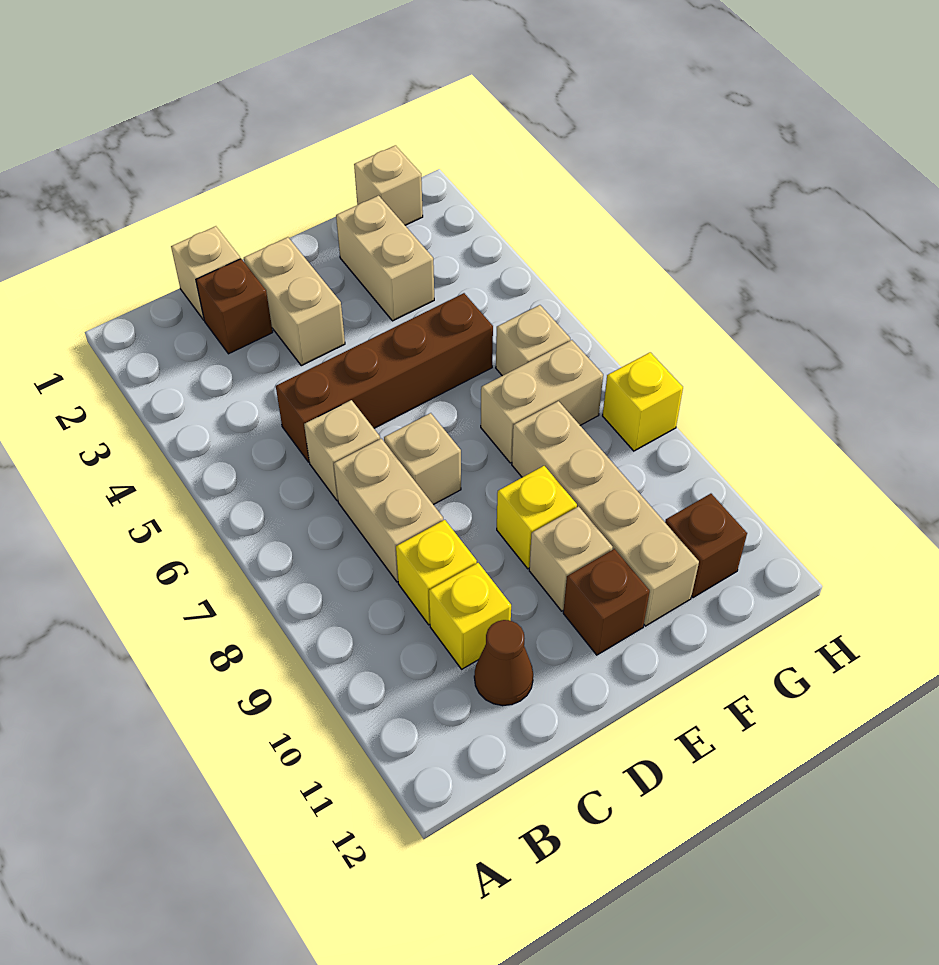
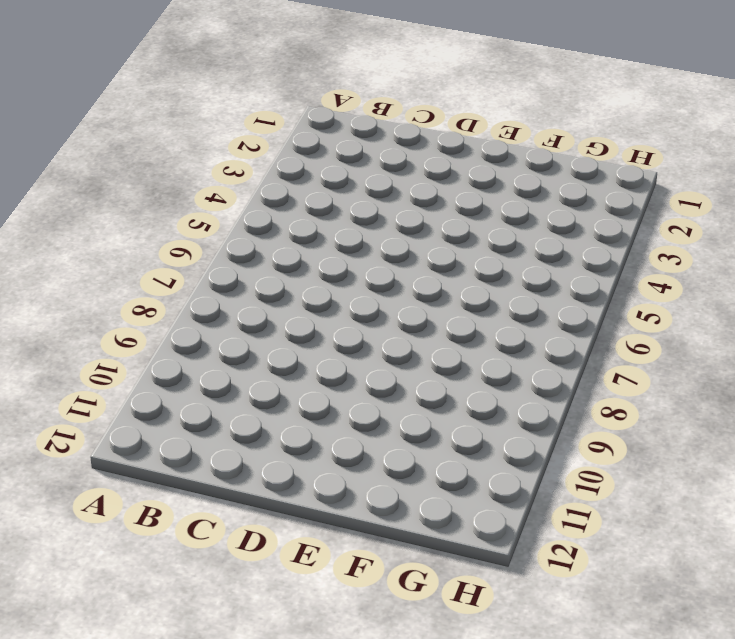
none -> tan brick C1 level 1
none -> brown brick C2 level 1
none -> brown brick C5:F5 level 1

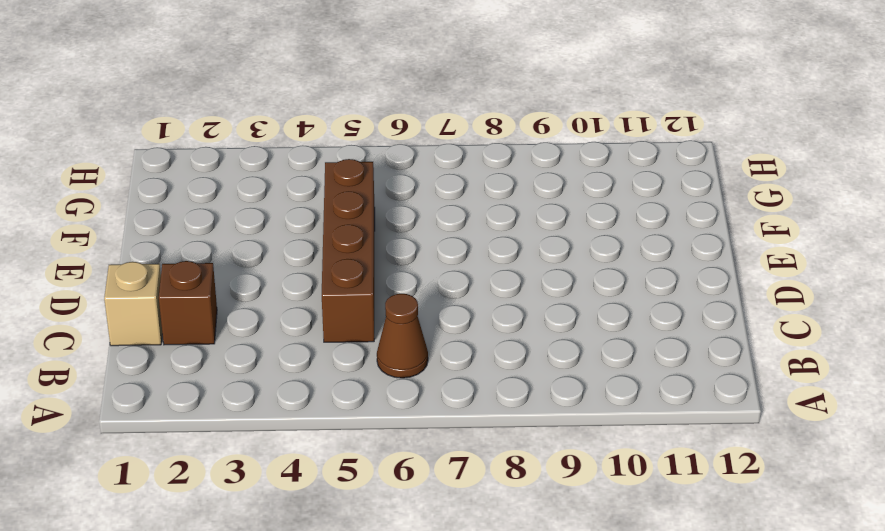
brown cone B6 level 1 -> brown cone C11 level 1
none -> tan brick C6 level 1
none -> tan brick C7:C8 level 1
none -> yellow brick C9 level 1

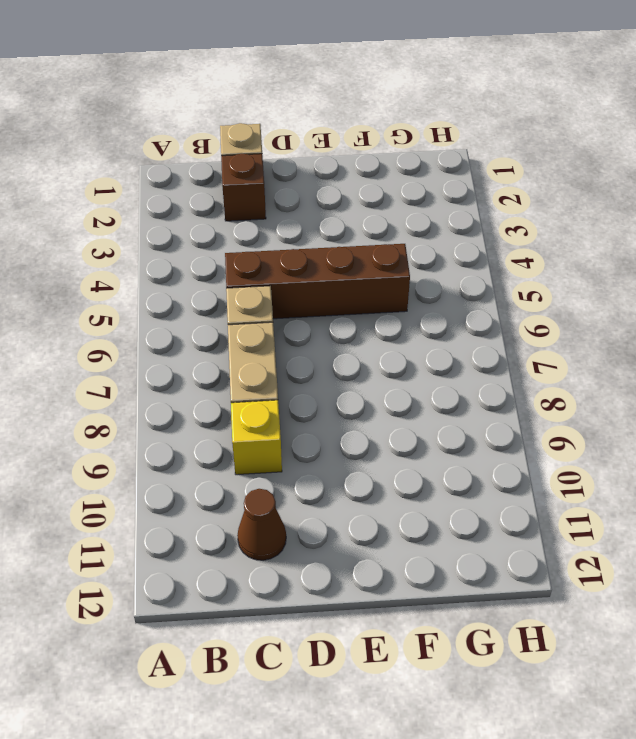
none -> yellow brick C10 level 1
none -> tan brick D2:D3 level 1
none -> tan brick D7 level 1

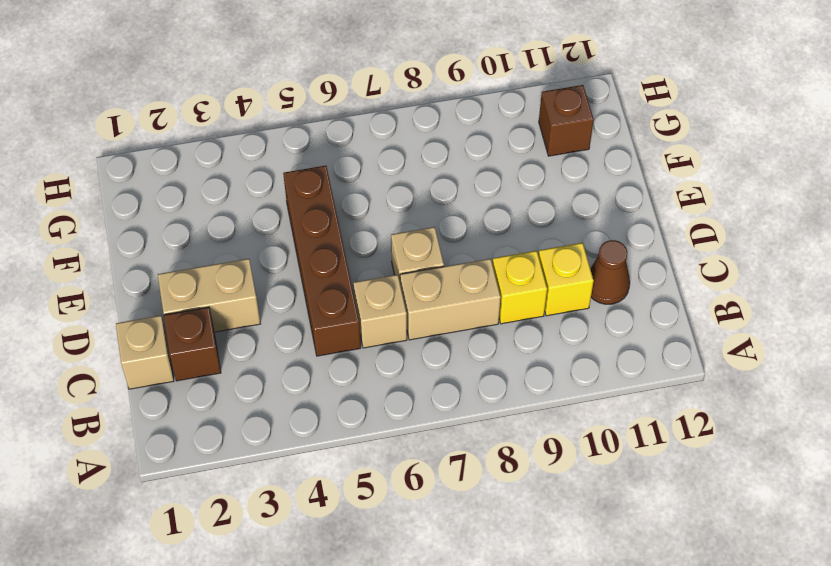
none -> yellow brick E9 level 1
none -> tan brick E10 level 1
none -> brown brick E11 level 1

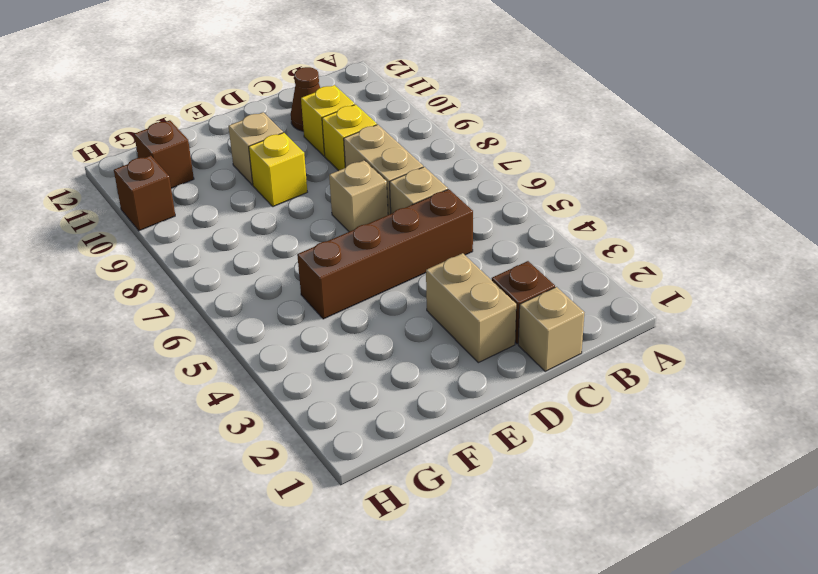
brown brick H10 level 1 -> brown brick E11 level 1
none -> tan brick F2:F3 level 1
none -> tan brick F7:G7 level 1
none -> tan brick F8:F11 level 1

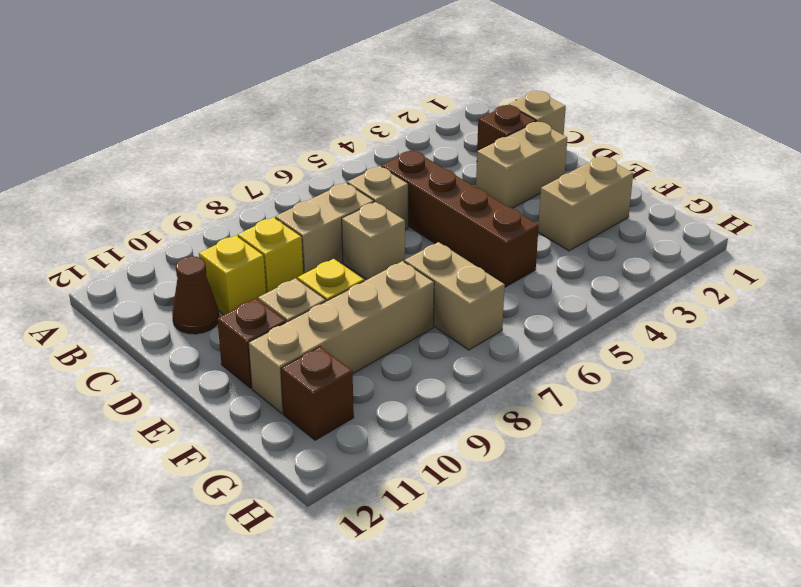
none -> tan brick G1 level 1
none -> tan brick G6 level 1
none -> yellow brick H8 level 1

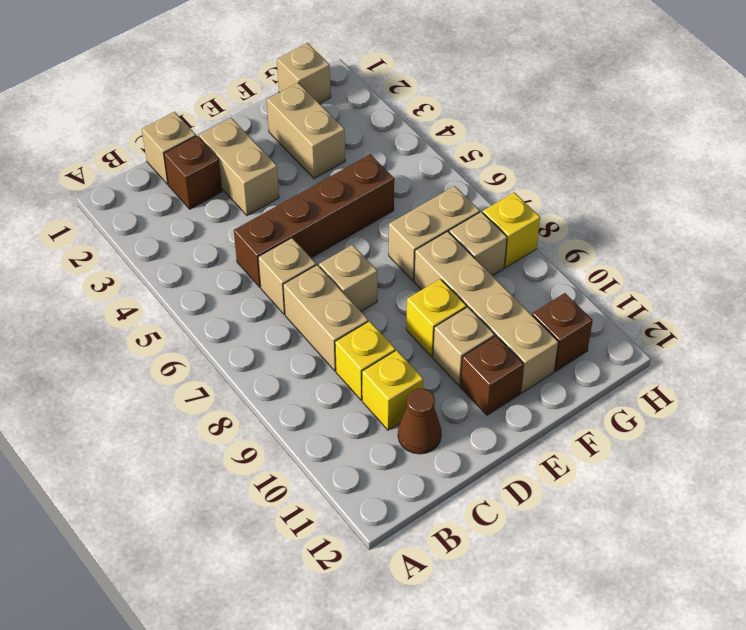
tan brick G8 level 1 -> tan brick G6 level 1

